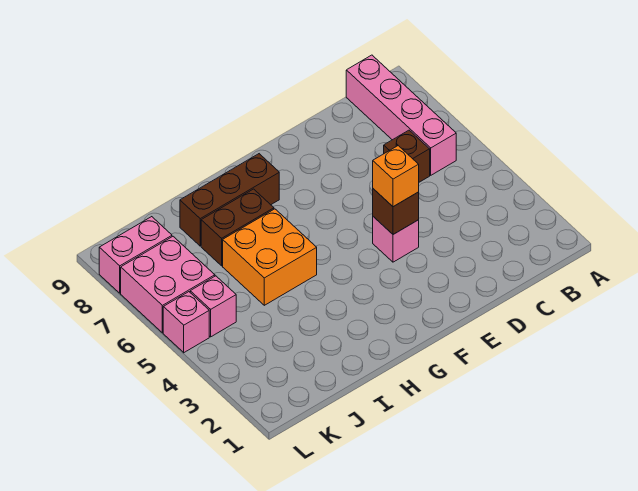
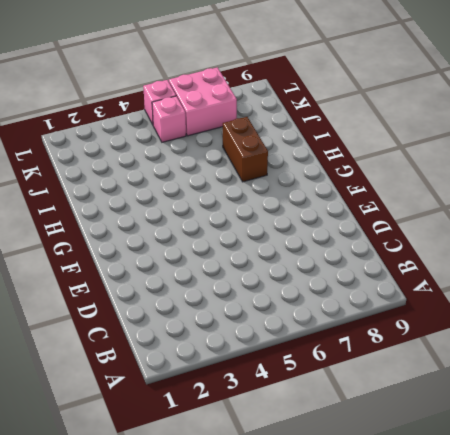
none -> pink brick B6:B9 level 1
none -> brown brick C6 level 1
none -> pink brick E4 level 1

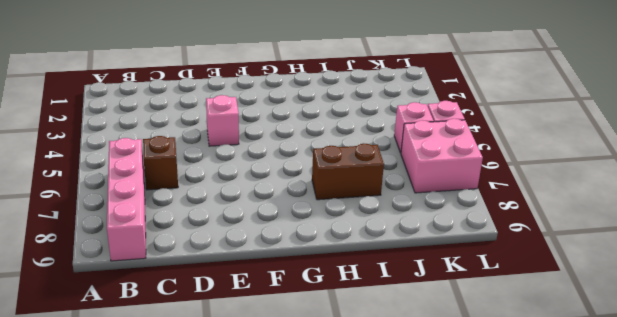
none -> brown brick G8:I8 level 1
none -> orange brick H5:I6 level 1
none -> pink brick K8:L8 level 1

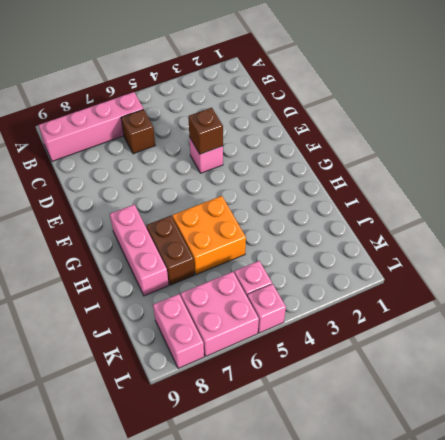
pink brick G8:I8 level 1 -> brown brick G8:I8 level 1
none -> orange brick E4 level 3

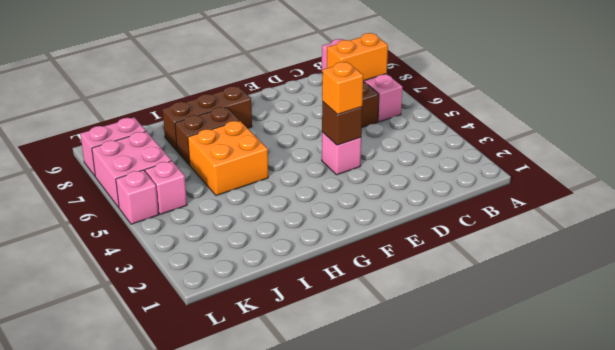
orange brick B7:C7 level 2 -> none

